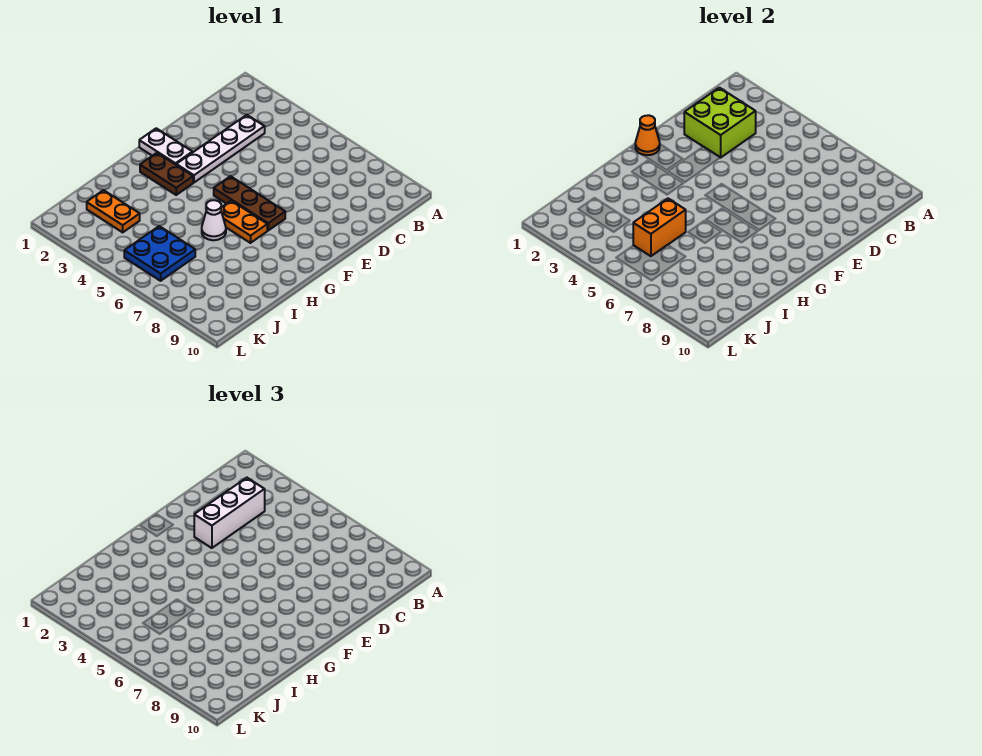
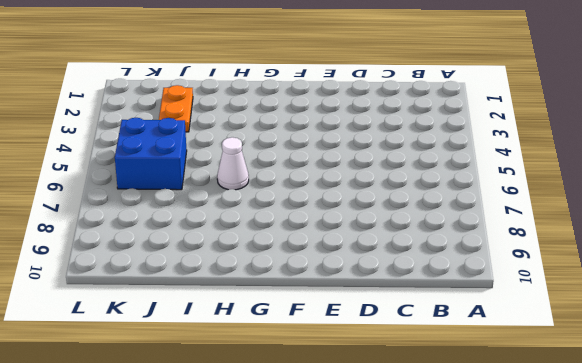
blue brick J5:K6 level 1 -> blue plate J5:K6 level 1
none -> white plate C3:F3 level 1
none -> white plate F1:F2 level 1
none -> brown plate F5:F7 level 1

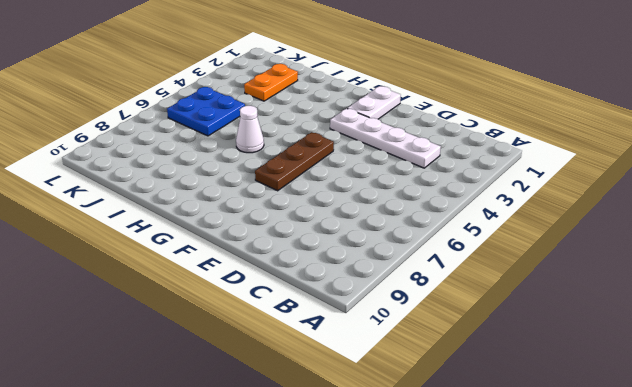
none -> brown plate G2:G3 level 1
none -> orange plate G6:G7 level 1
none -> lime brick C2:D3 level 2

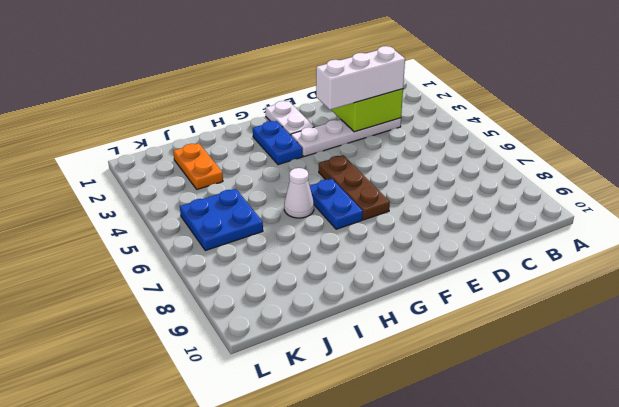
blue plate G2:G3 level 1 -> brown plate G2:G3 level 1
blue plate G6:G7 level 1 -> orange plate G6:G7 level 1
none -> orange cone F1 level 2
none -> orange brick I5:J5 level 2

